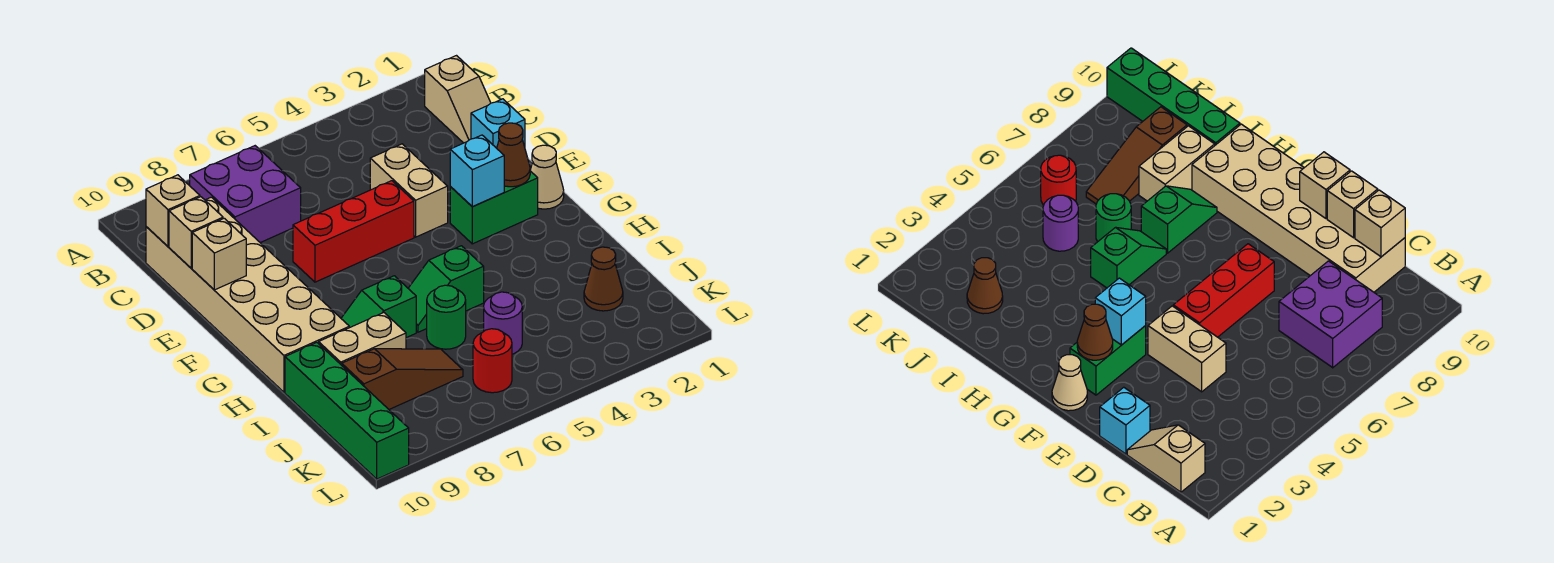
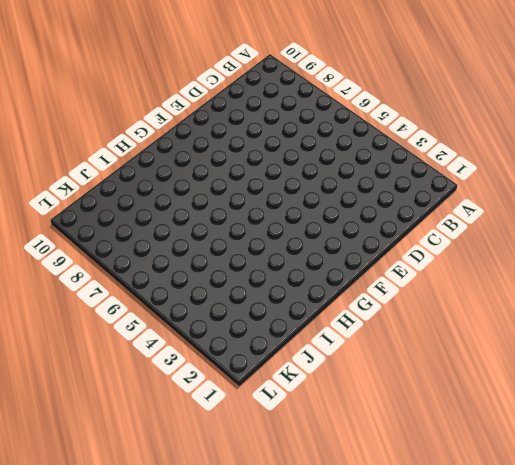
none -> tan slope B1:C1 level 1 top B
none -> purple brick B7:C8 level 1
none -> tan brick C9:H10 level 1

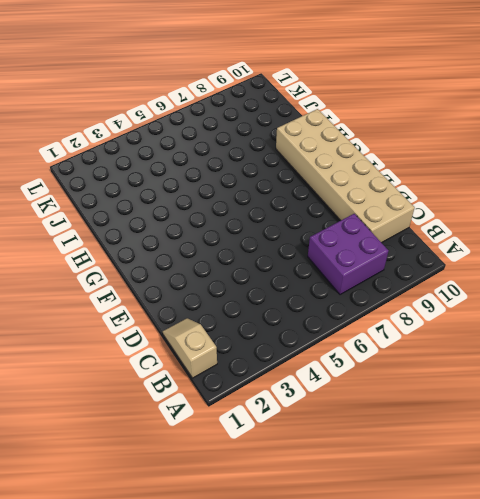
none -> cyan brick D1 level 1
none -> tan brick D4:E4 level 1
none -> red brick E5:E7 level 1

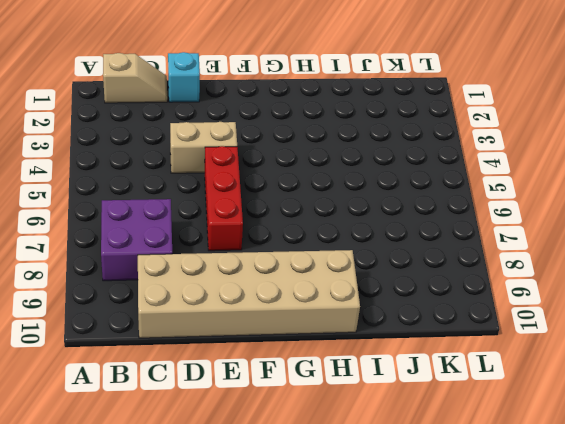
none -> tan cone F1 level 1
none -> green brick F2:F3 level 1
none -> green slope H5:H6 level 1 top 5

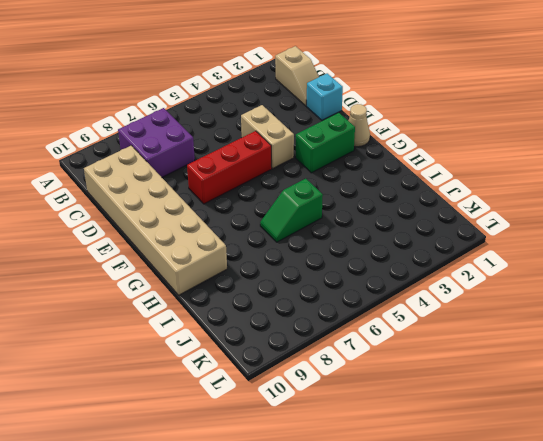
none -> green slope H7:H8 level 1 top 7
none -> green round brick I6 level 1
none -> tan brick I8:I9 level 1

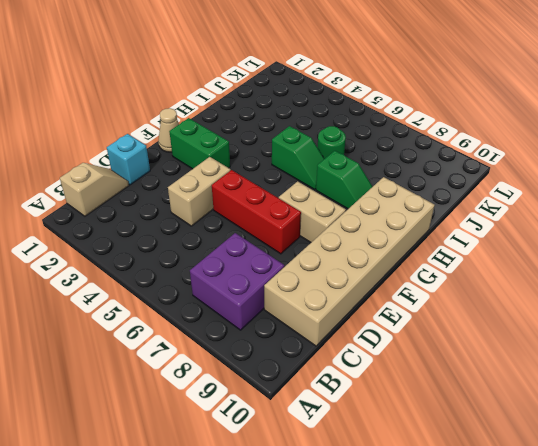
tan brick F7:F8 level 1 -> tan brick I8:I9 level 1
none -> green brick I10:L10 level 1
none -> brown cone J2 level 1
none -> purple round brick J5 level 1

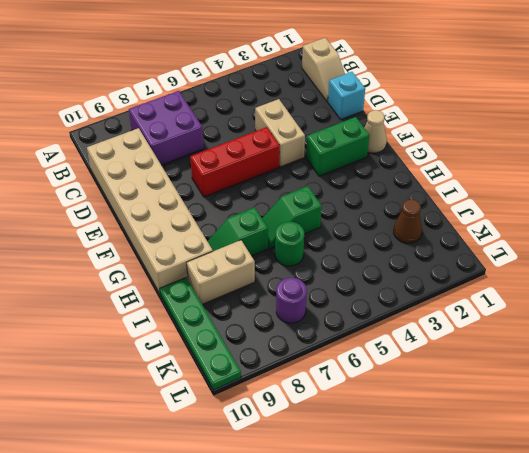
green plate I10:L10 level 1 -> green brick I10:L10 level 1
purple round brick K7 level 1 -> purple round brick J5 level 1
none -> brown slope J7:J9 level 1 top 9
none -> red round brick K6 level 1
none -> tan brick C10 level 2

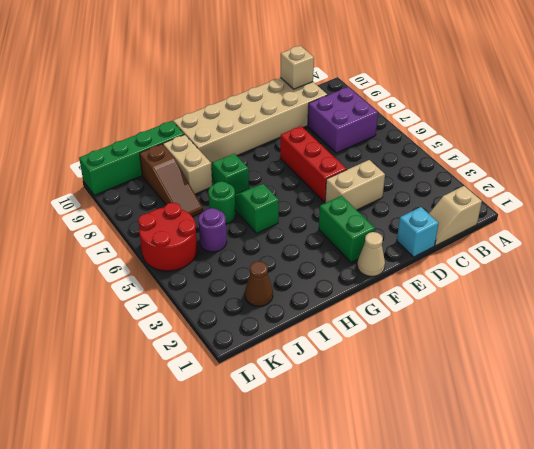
red round brick K5:L6 level 1 -> red round brick K6 level 1
none -> tan brick D10 level 2
none -> tan brick E10 level 2
none -> brown cone F2 level 2

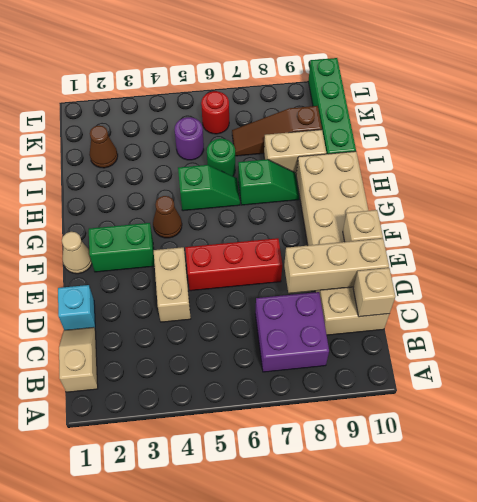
tan brick D8:D10 level 2 -> tan brick D10 level 2
brown cone G4 level 1 -> brown cone F2 level 2
none -> cyan brick F3 level 2

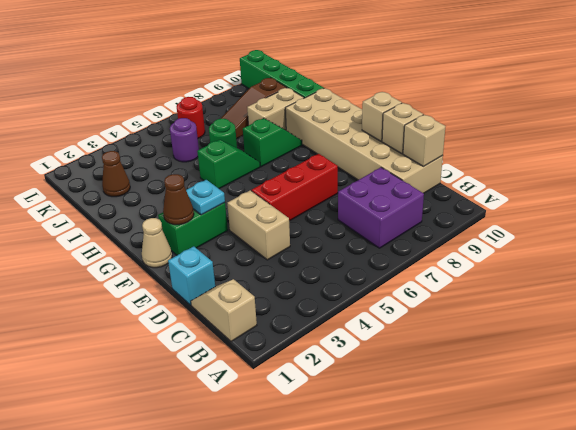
cyan plate F3 level 2 -> cyan brick F3 level 2

